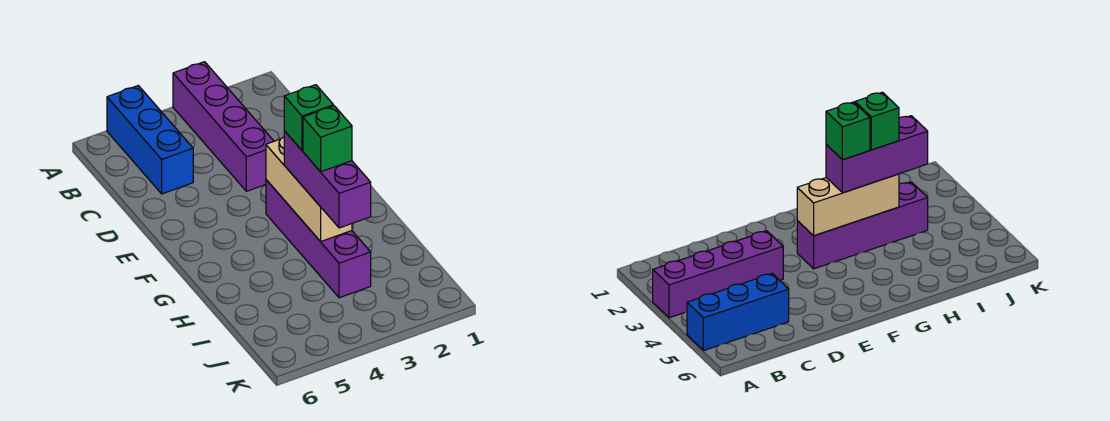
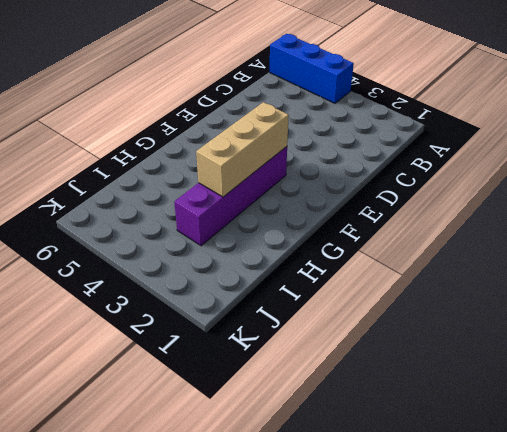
blue brick A4:A6 level 1 -> blue brick A5:C5 level 1
none -> purple brick A3:D3 level 1
none -> purple brick G3:I3 level 3

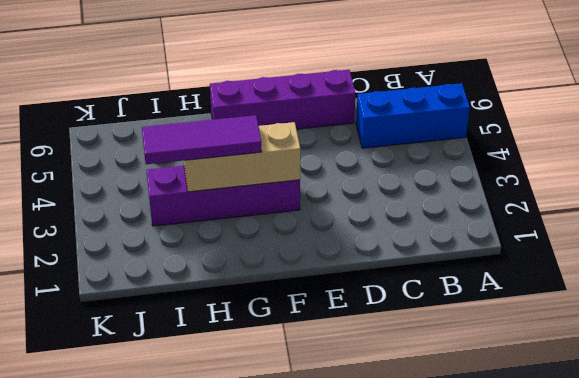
purple brick D6:G6 level 1 -> purple brick A3:D3 level 1
purple tile G3:I3 level 3 -> purple brick G3:I3 level 3
none -> green brick G3 level 4
none -> green brick H3 level 4

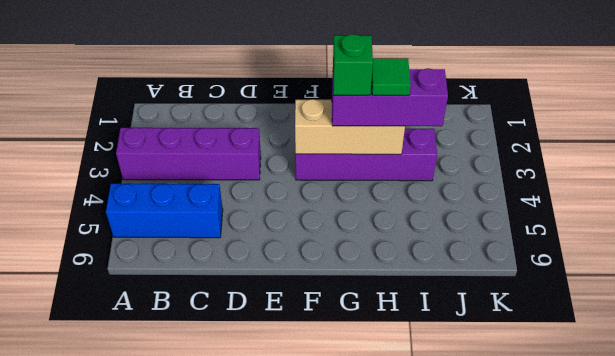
green tile H3 level 4 -> green brick H3 level 4

